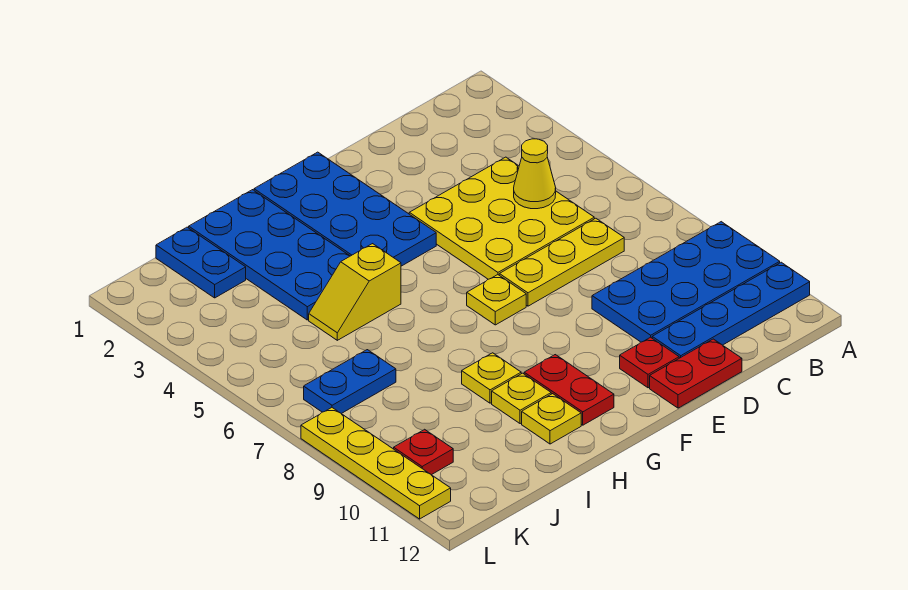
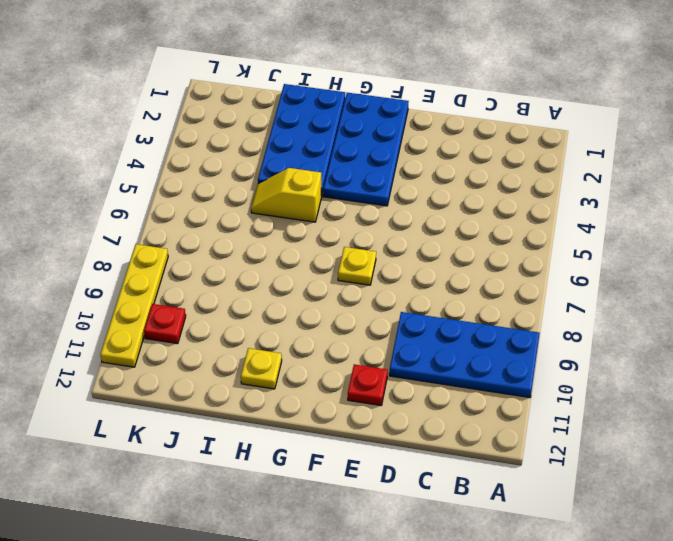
none -> blue plate A11:D11 level 1
none -> yellow plate C4:E6 level 1
none -> yellow plate C7:E7 level 1

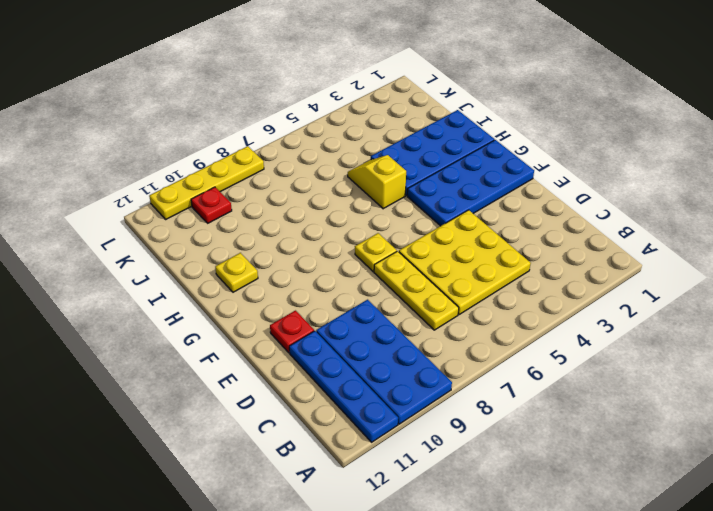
none -> red plate D12:E12 level 1
none -> red plate G10:G11 level 1
none -> yellow plate H9 level 1

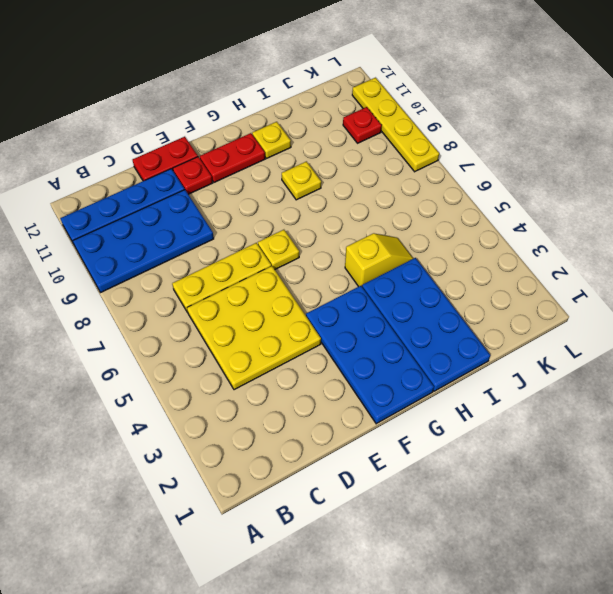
red plate F11:G11 level 1 -> red plate G10:G11 level 1
none -> yellow plate H10 level 1
none -> blue plate J1:J2 level 1
none -> blue plate J7:K7 level 1

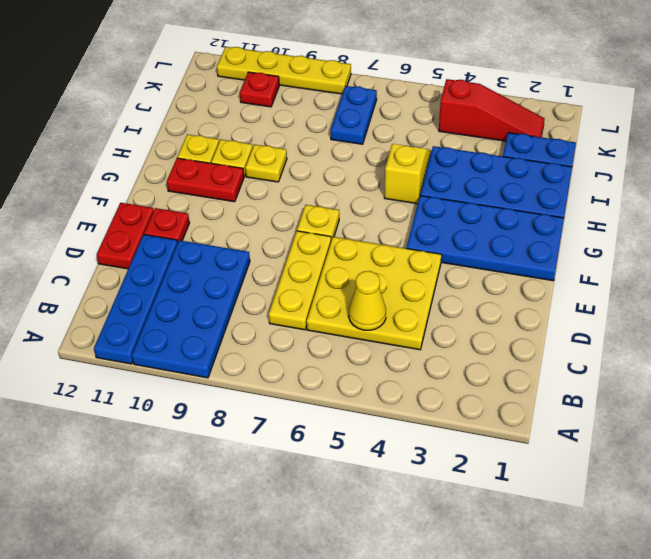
red slope K2:K4 level 1 top 4 -> none

